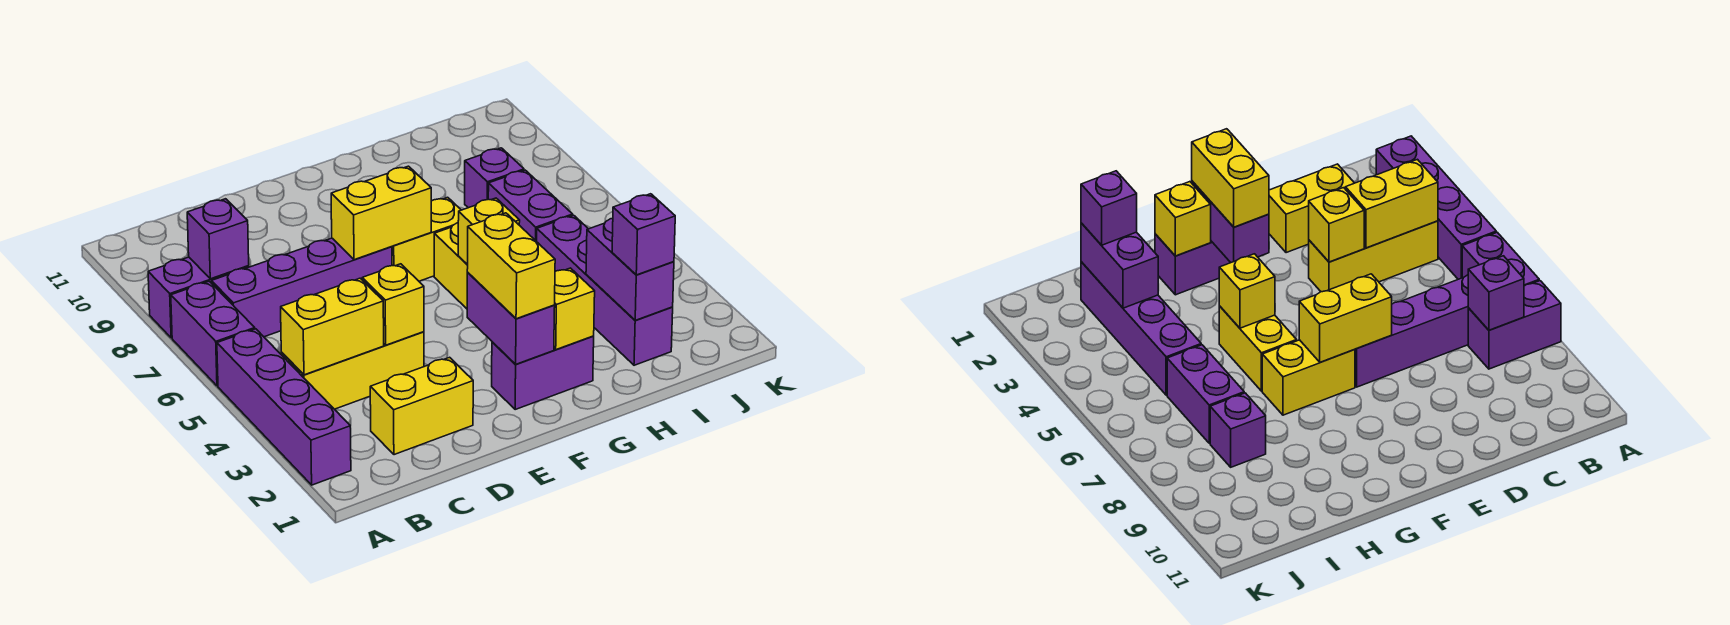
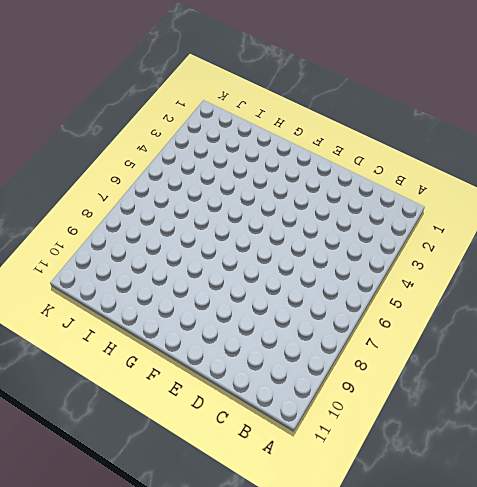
none -> purple brick A2:A5 level 1
none -> purple brick A6:A7 level 1
none -> purple brick A8:B8 level 1

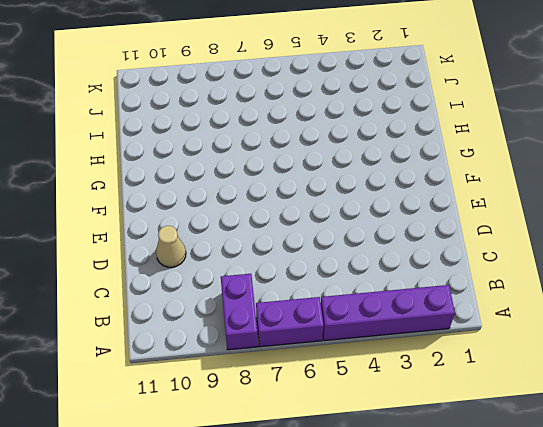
tan cone D10 level 1 -> none
none -> yellow brick B4:D4 level 1
none -> purple brick B7:E7 level 1
none -> yellow brick C2:D2 level 1

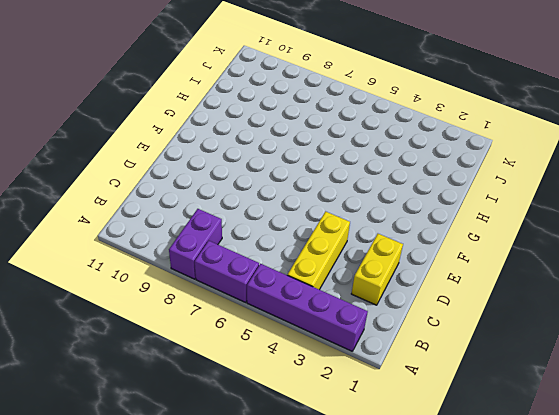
none -> purple brick B7:E7 level 1
none -> purple brick F2:G2 level 1
none -> yellow brick F7:G7 level 1

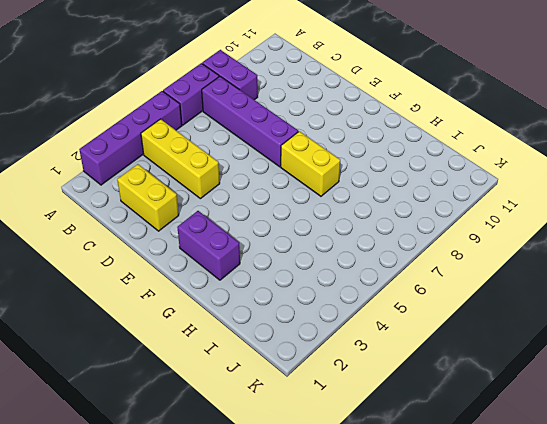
none -> yellow brick G5:G6 level 1
none -> purple brick I2:I5 level 1
none -> purple brick I6:I7 level 1

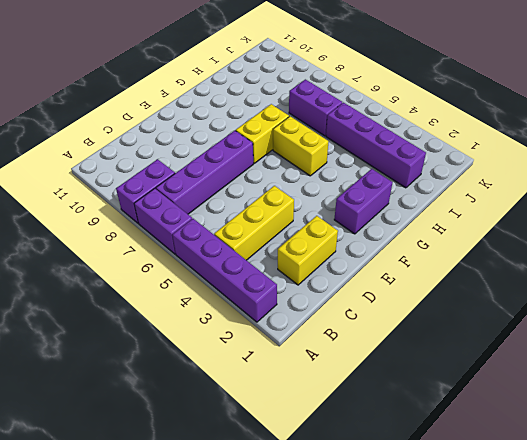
none -> purple brick I8 level 1
none -> yellow brick B4:C4 level 2
none -> purple brick B8 level 2

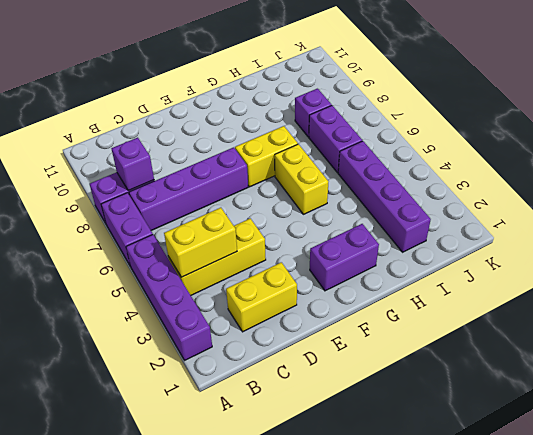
none -> yellow brick D4 level 2
none -> yellow brick E7:F7 level 2
none -> purple brick F2:F3 level 2

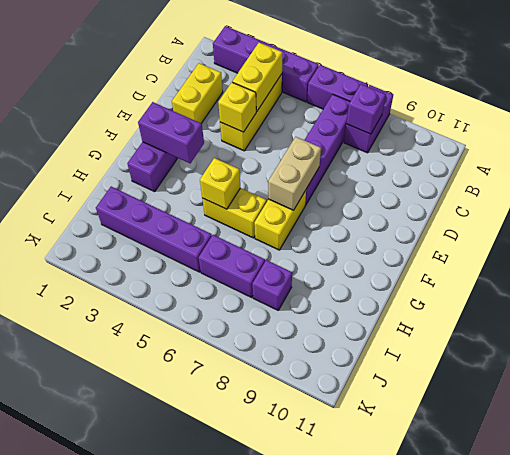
tan brick E7:F7 level 2 -> yellow brick E7:F7 level 2
none -> yellow brick G2 level 2
none -> purple brick I2:I3 level 2
none -> yellow brick F2:F3 level 3

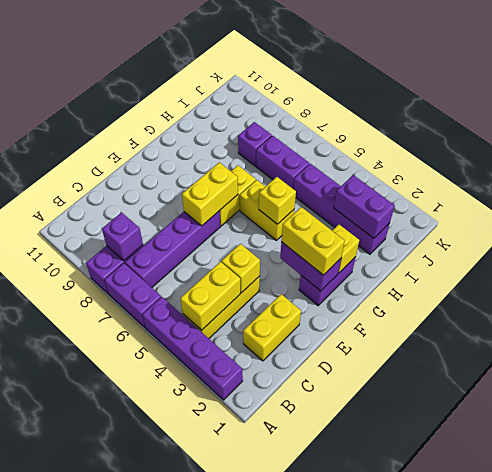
none -> purple brick I2 level 3

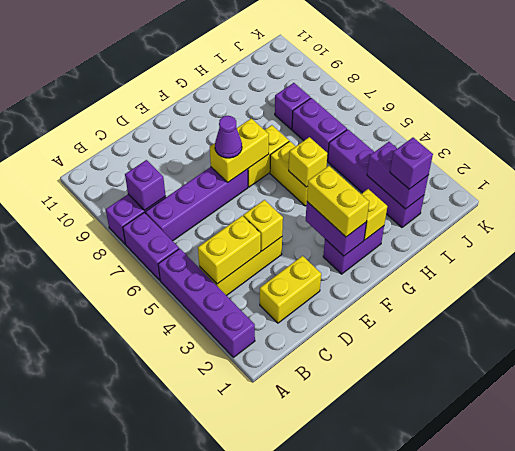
purple cone E7 level 3 -> none

